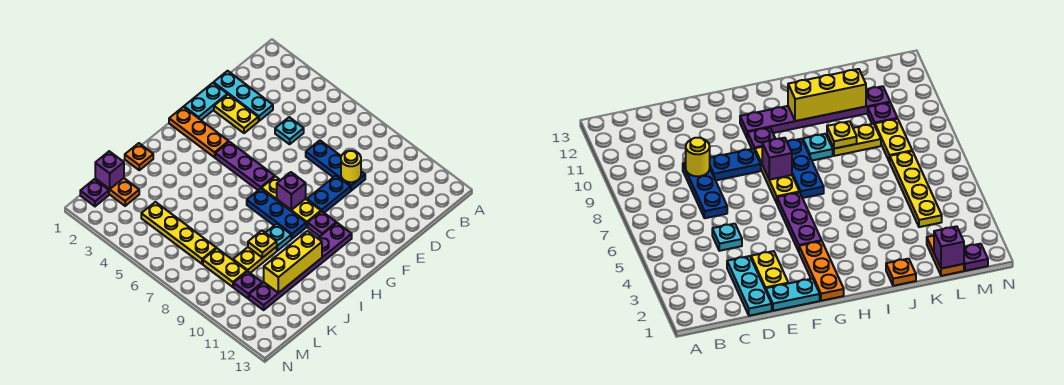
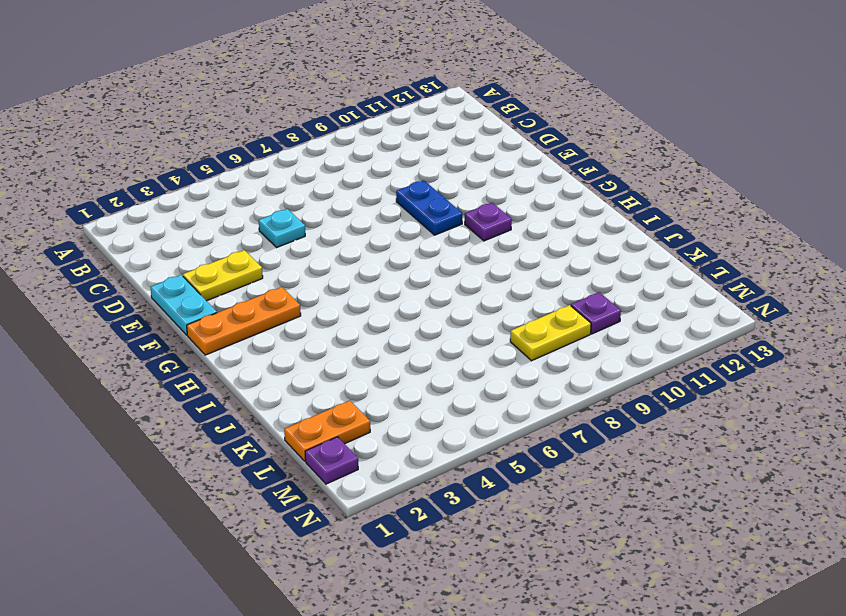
none -> cyan plate D1:D3 level 1
none -> blue plate D7:D9 level 1
none -> purple plate G4:G6 level 1

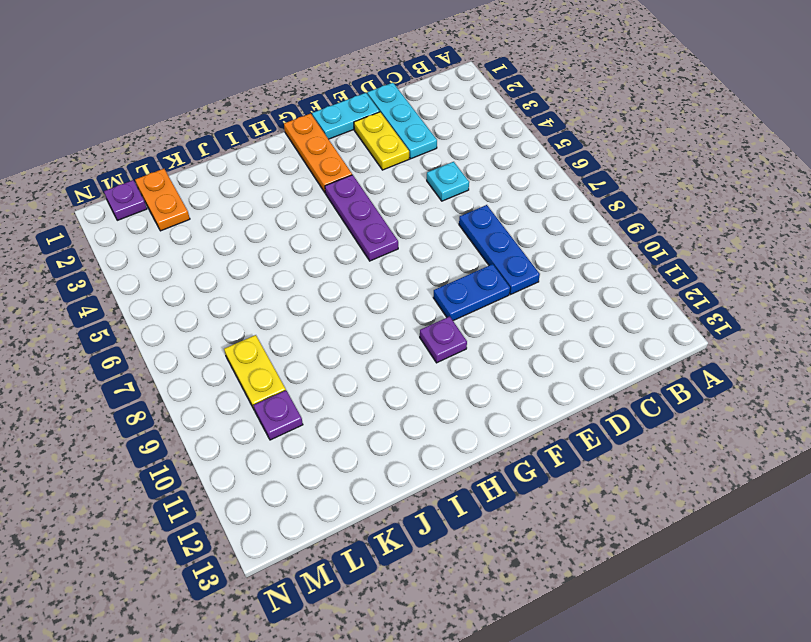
none -> yellow plate G7:G9 level 1
none -> purple plate G11:L11 level 1
none -> blue plate H7:H9 level 1

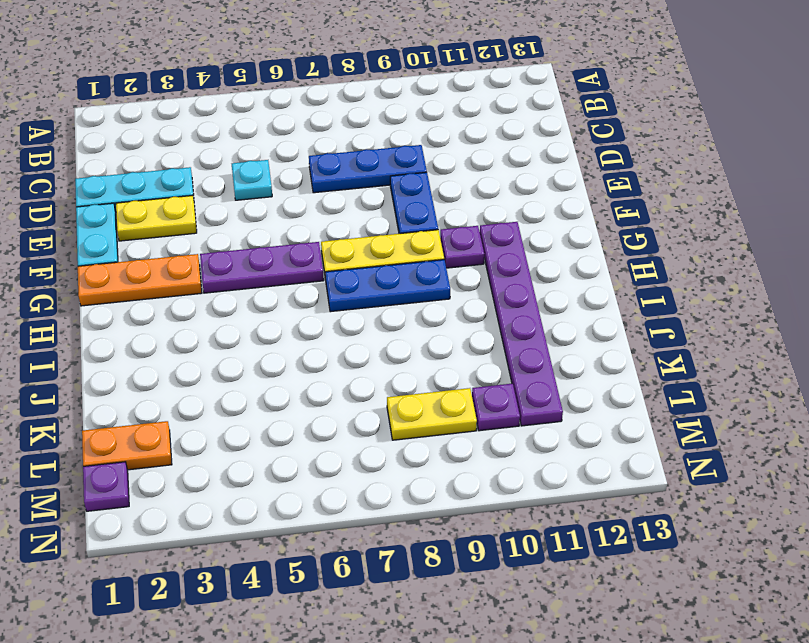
none -> cyan plate I9 level 1
none -> orange plate J1 level 1
none -> yellow plate J9:K9 level 1

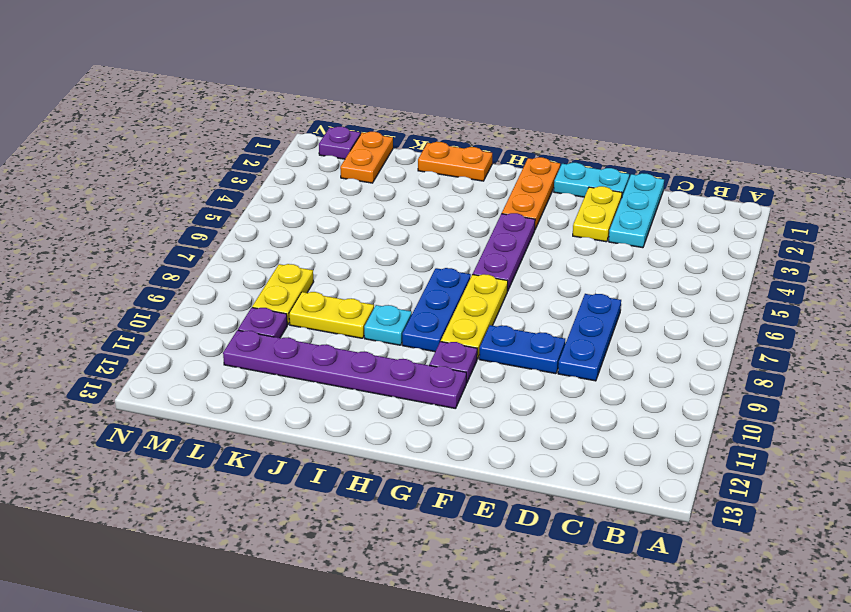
orange plate I1:J1 level 1 -> orange plate J1 level 1
none -> cyan plate D5 level 1
none -> yellow plate L4:L7 level 1
none -> yellow round brick D9 level 2

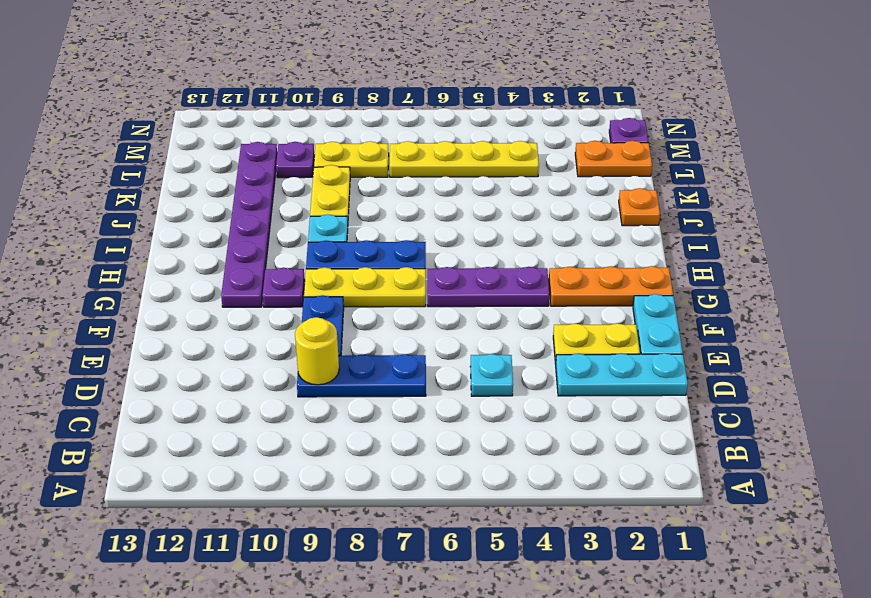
none -> purple brick G8 level 2
none -> yellow brick I11:K11 level 2
none -> yellow plate J9 level 2

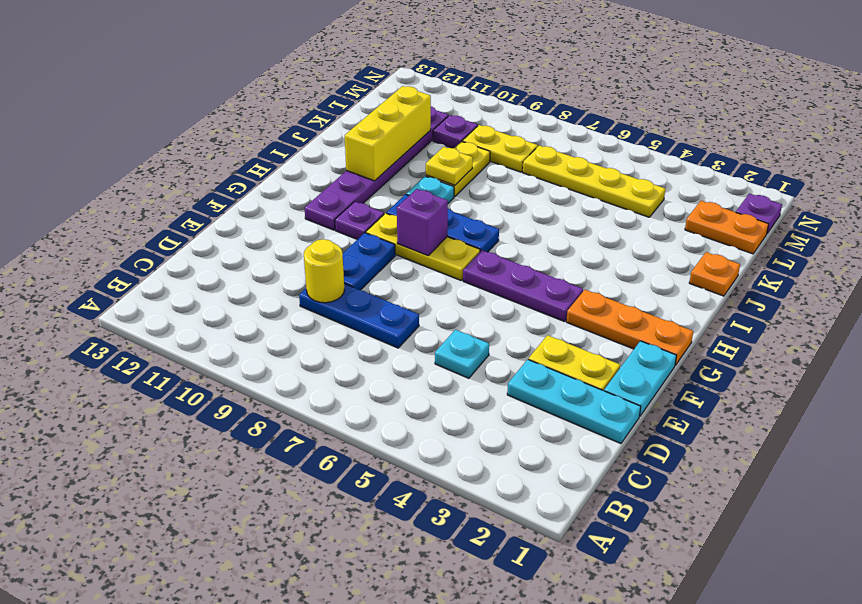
none -> purple brick L1 level 2

